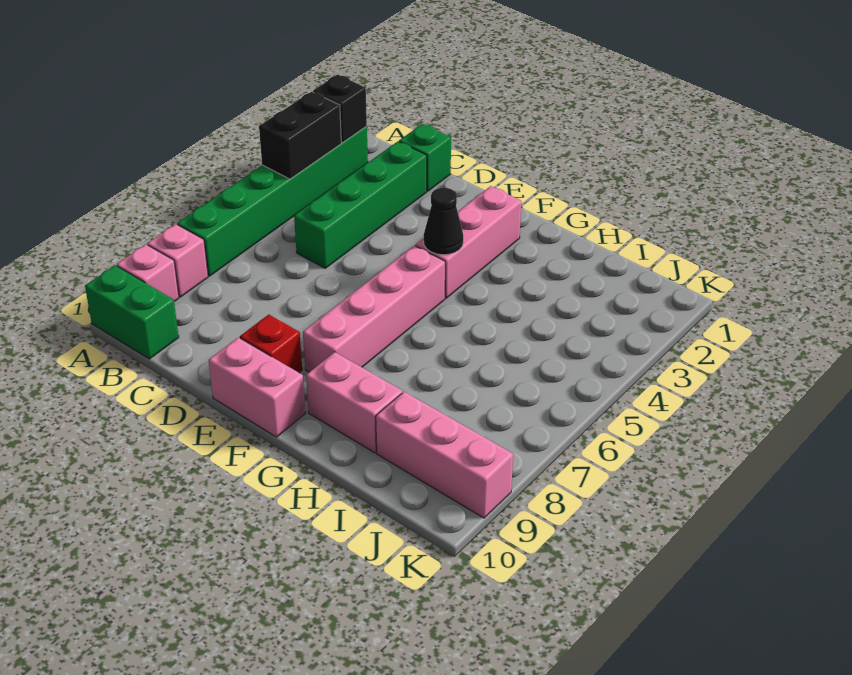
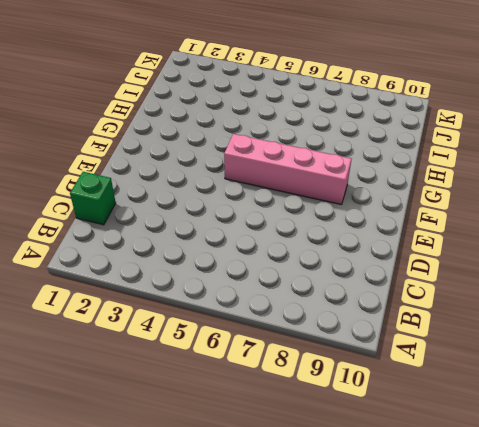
none -> green brick A2:A7 level 1
none -> pink brick A8 level 1
none -> pink brick A9 level 1

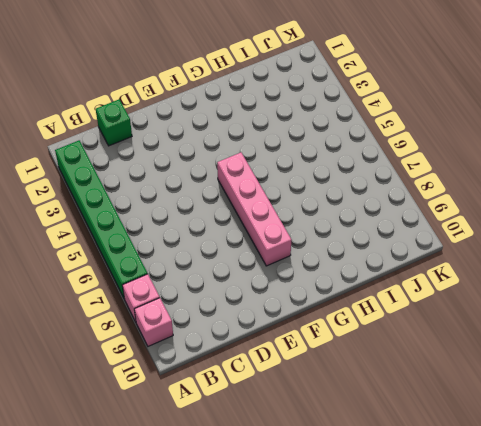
none -> green brick A10:B10 level 1
none -> green brick C2:C5 level 1
none -> red brick E9 level 1

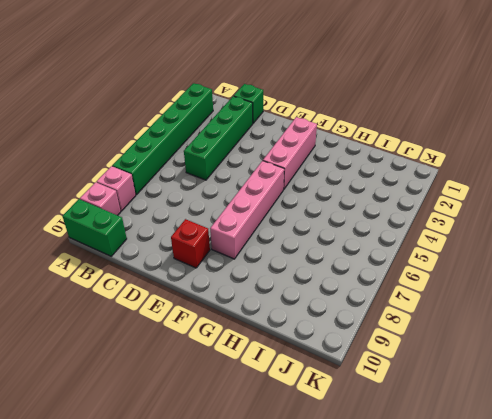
none -> pink brick E10:F10 level 1
none -> pink brick G9:H9 level 1
none -> pink brick I9:K9 level 1

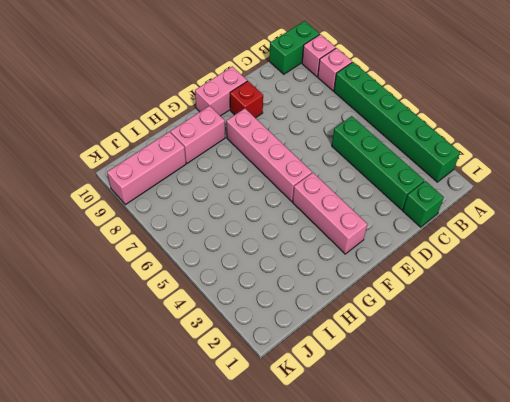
none -> black brick A2 level 2
none -> black brick A3:A4 level 2
none -> black cone F4 level 2

